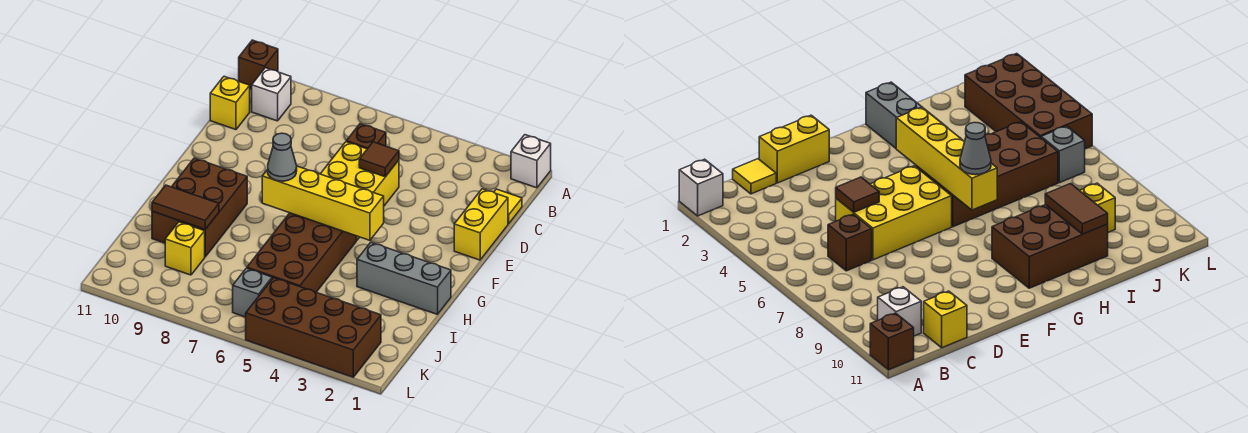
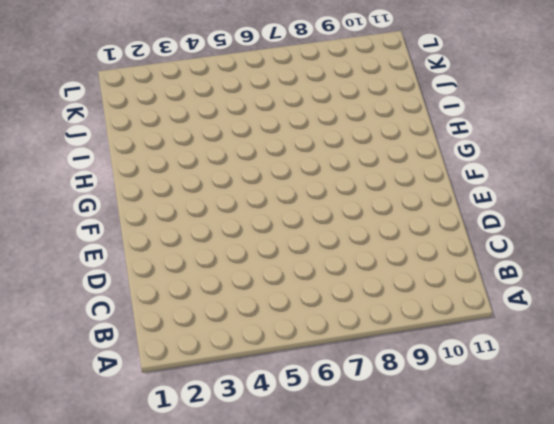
none -> white brick A1 level 1
none -> brown brick A11 level 1
none -> white brick B10 level 1

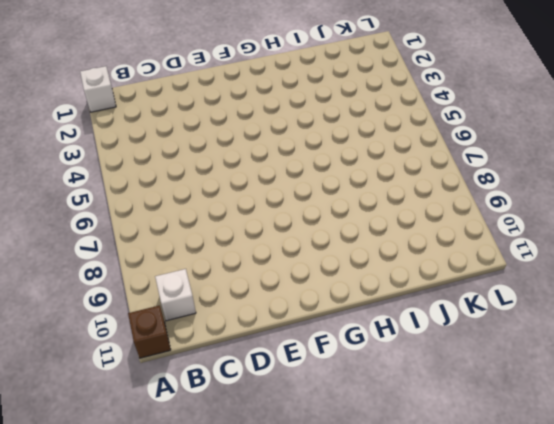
none -> yellow tile C1 level 1
none -> brown brick C6 level 1
none -> yellow brick C11 level 1

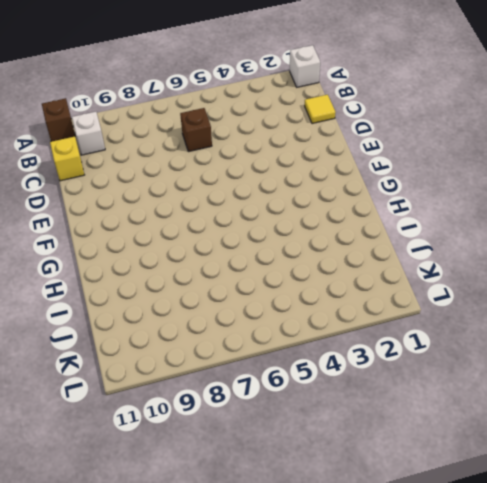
none -> yellow brick D1:E1 level 1
none -> yellow brick D5:F6 level 1
none -> brown brick G5:J6 level 1

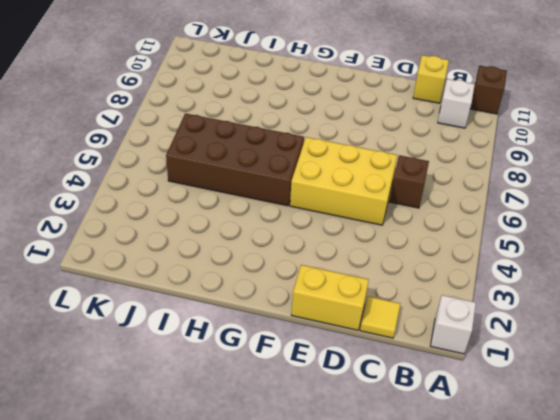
none -> brown brick G9:I10 level 1
none -> grey brick H1:H3 level 1
none -> yellow brick J9 level 1

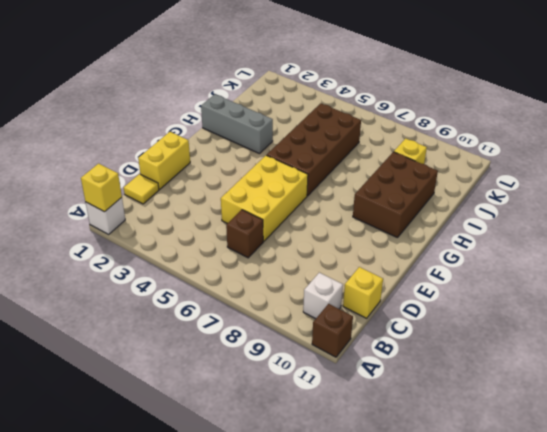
yellow brick A1 level 2 -> none
none -> brown brick K2:L5 level 1
none -> grey brick K6 level 1
none -> brown tile D5 level 2

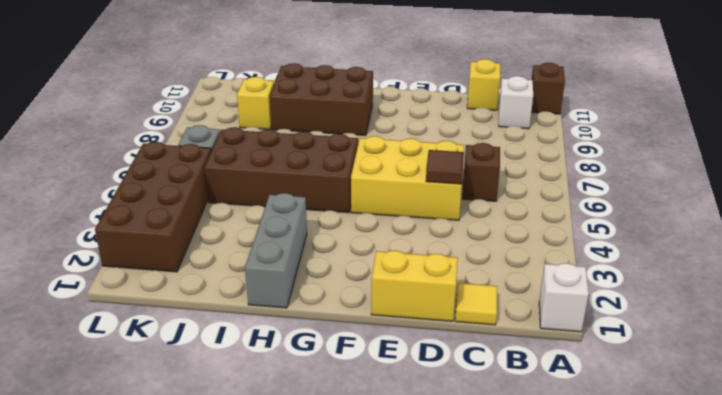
none -> yellow brick G4:G7 level 2
none -> brown tile I9:I10 level 2
none -> grey cone G7 level 3

